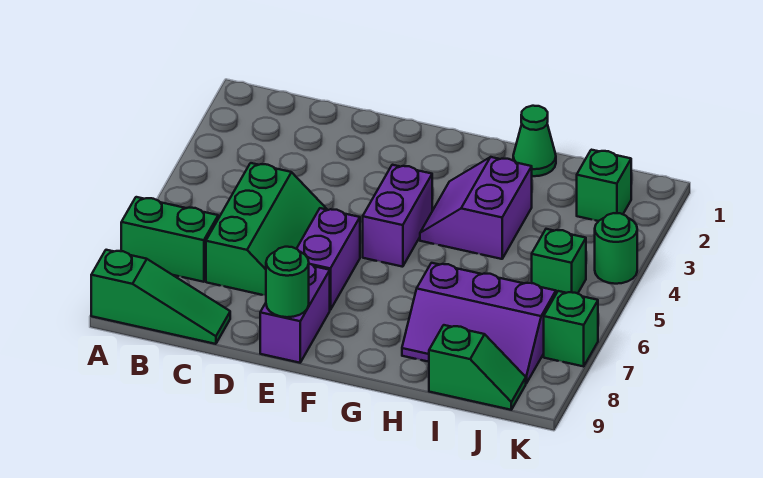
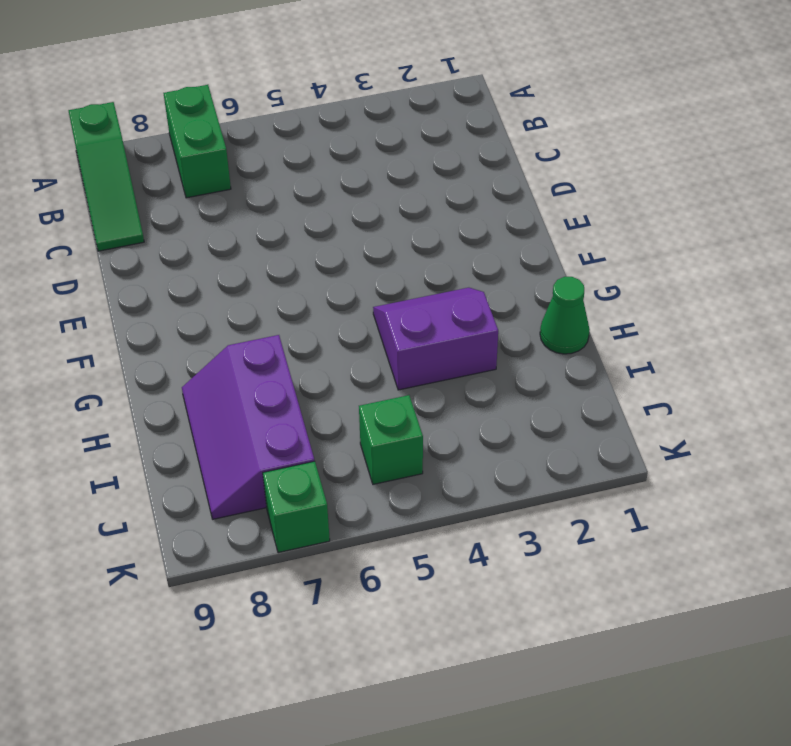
none -> green slope C5:D7 level 1 top C
none -> purple brick E6:E7 level 1
none -> purple brick E8:E9 level 1

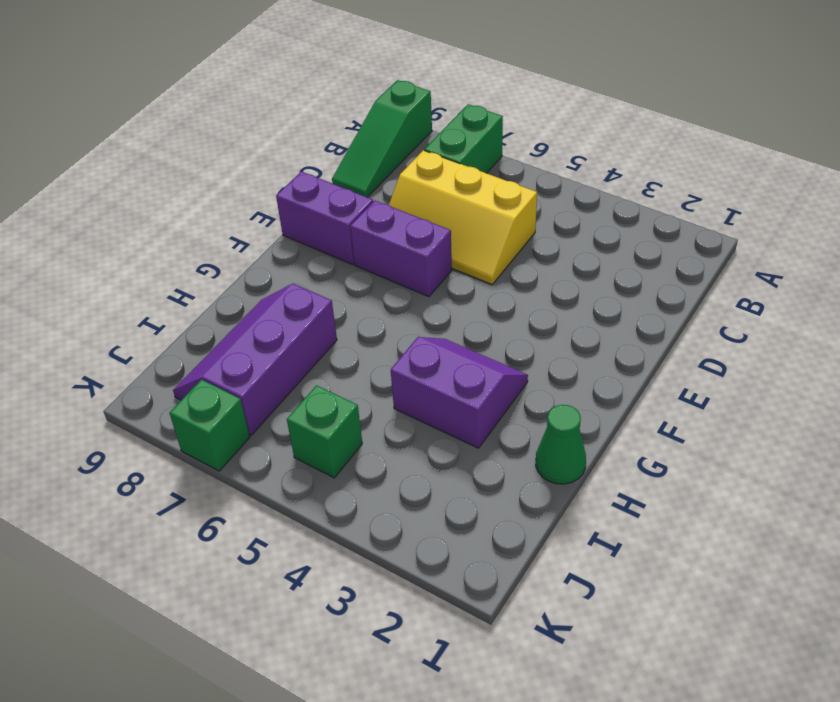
yellow slope C5:D7 level 1 top C -> green slope C5:D7 level 1 top C
none -> purple brick F4:F5 level 1
none -> green slope I9:J9 level 1 top I
none -> green brick J2 level 1

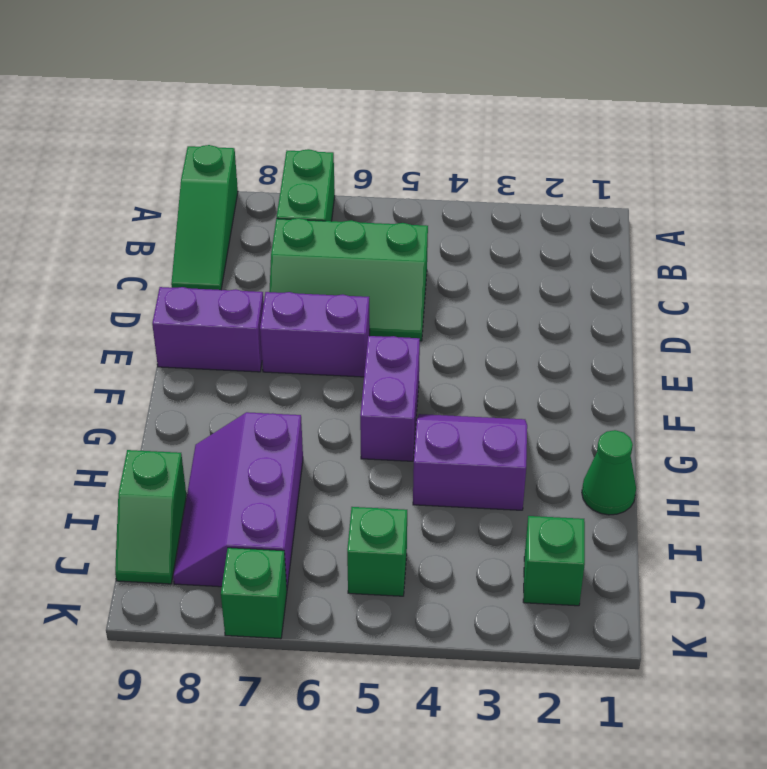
purple brick F5:G5 level 1 -> purple brick F4:F5 level 1
none -> green round brick K4 level 1
none -> green round brick E9 level 2

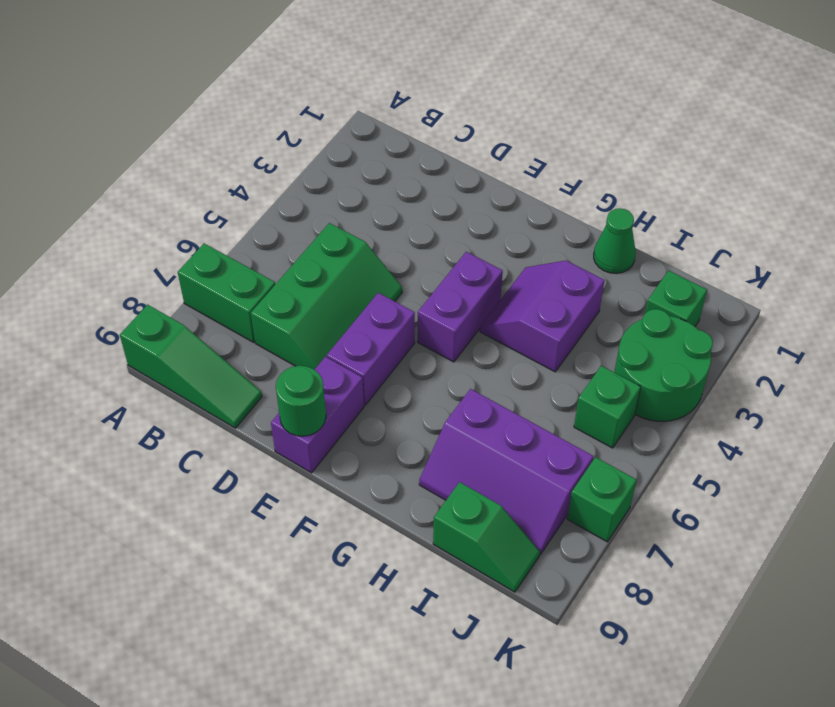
green round brick J3:K4 level 1 -> green round brick K4 level 1

